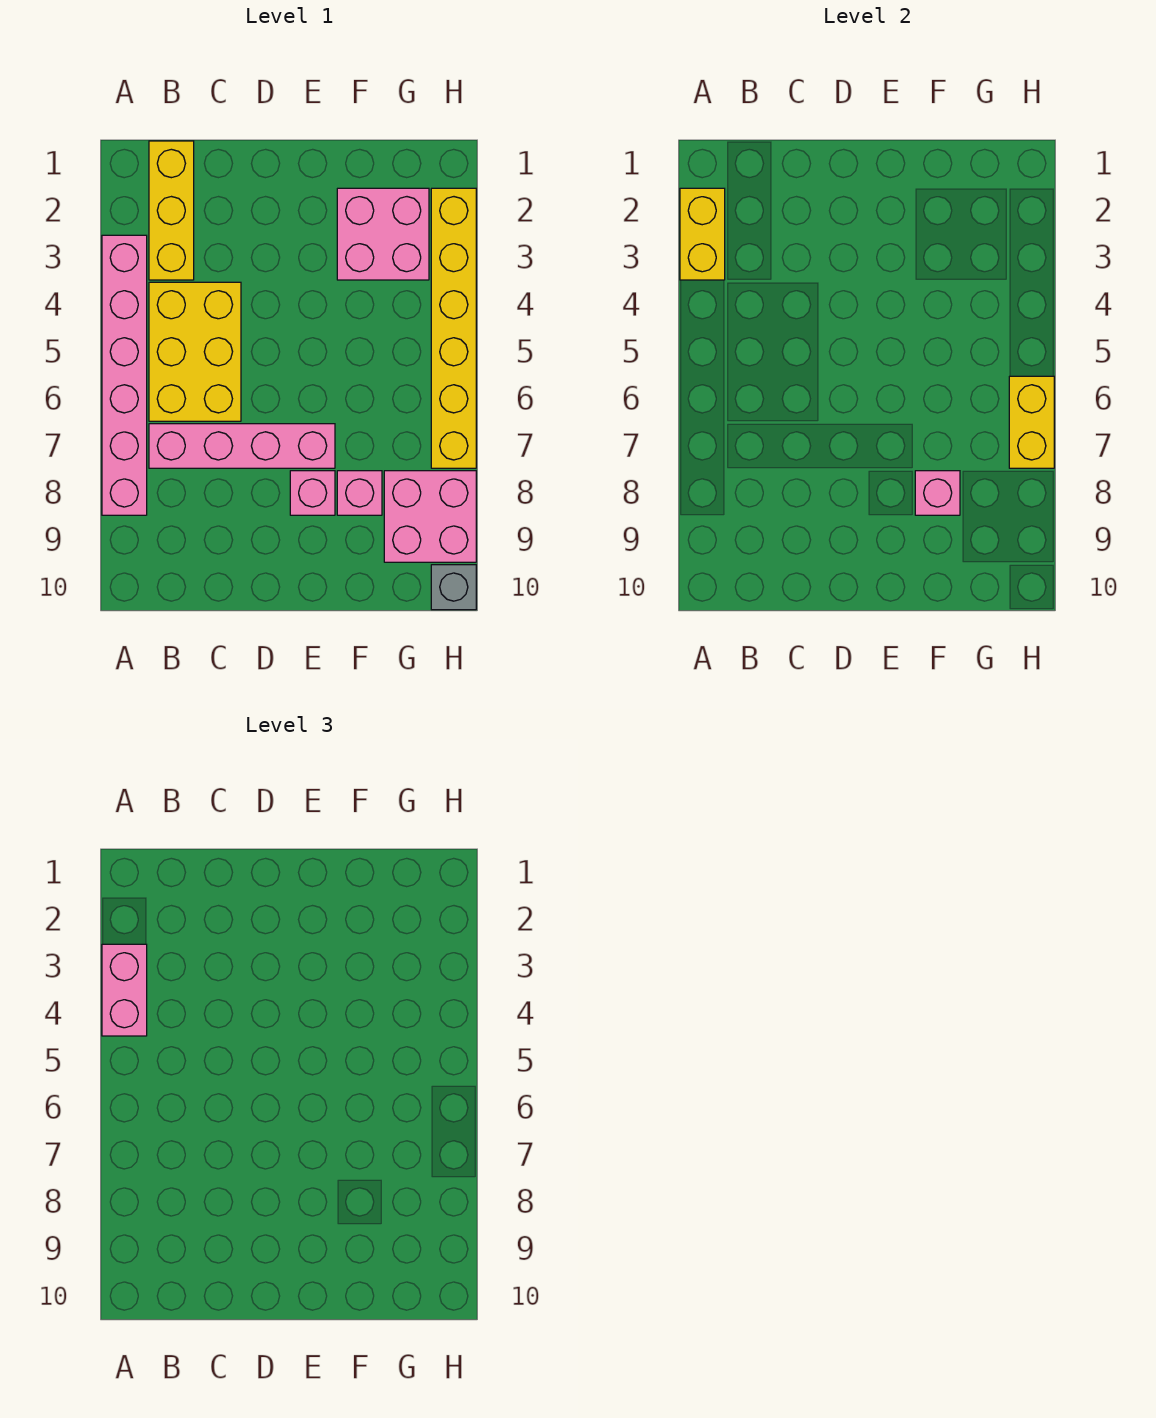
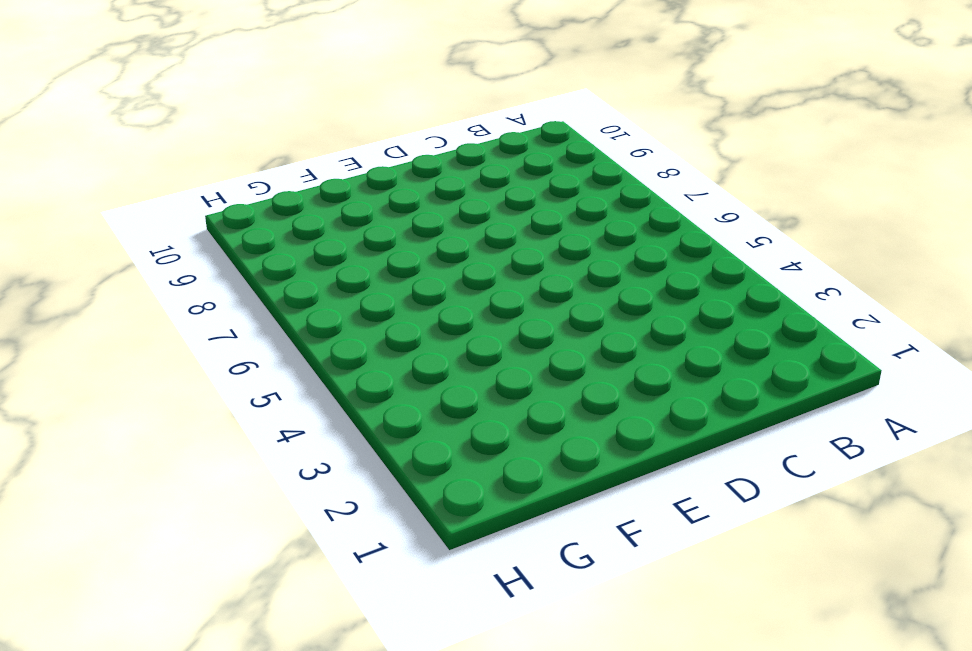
none -> pink brick A3:A8 level 1
none -> yellow brick B1:B3 level 1
none -> yellow brick B4:C6 level 1

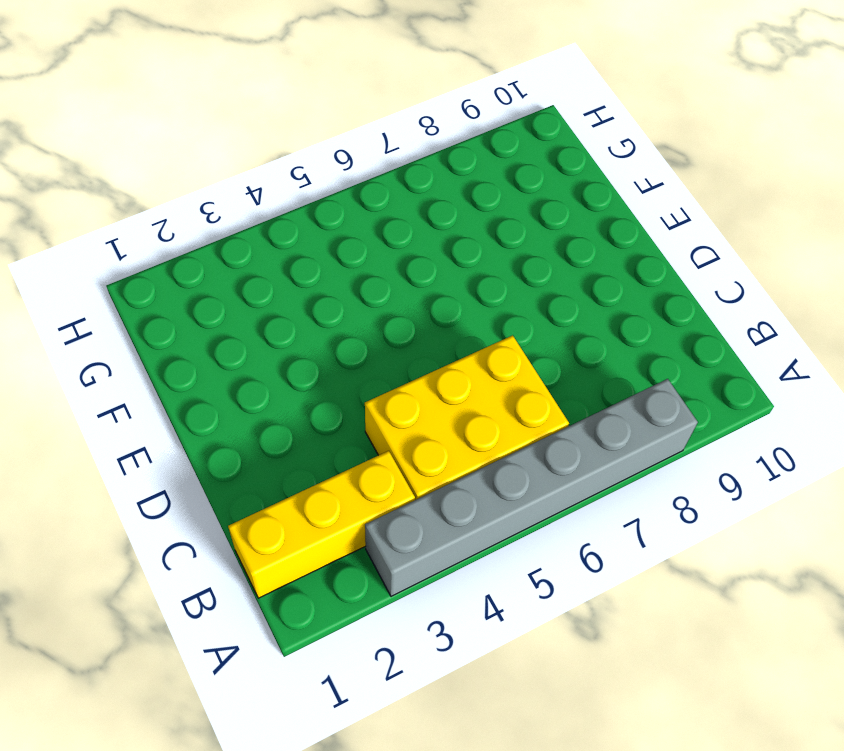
grey brick A3:A8 level 1 -> pink brick A3:A8 level 1
none -> pink brick B7:E7 level 1
none -> pink brick E8 level 1
none -> pink brick F2:G3 level 1

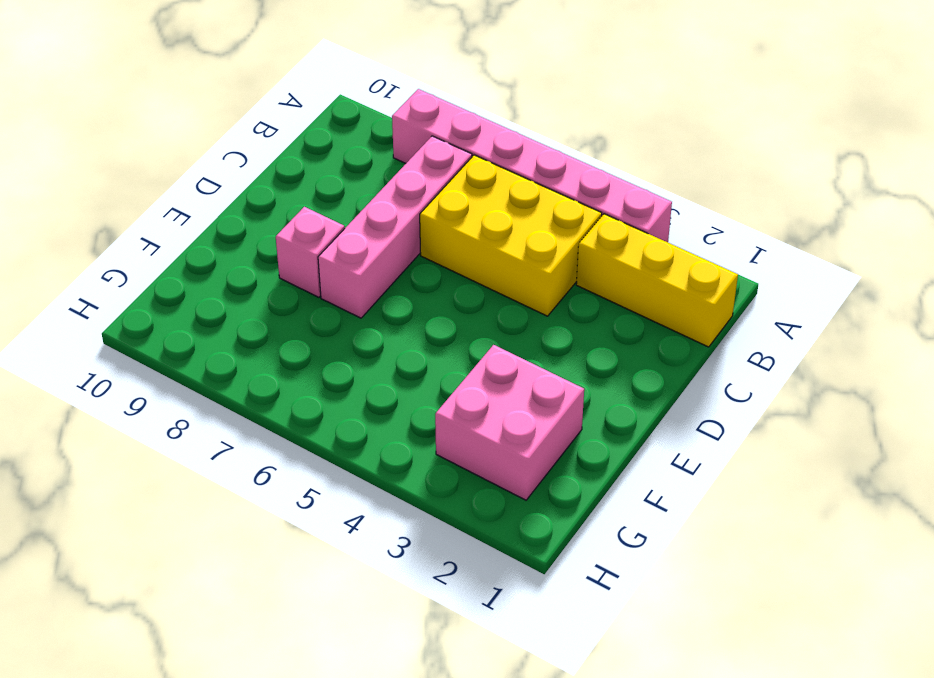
none -> pink brick F8 level 1
none -> pink brick G8:H9 level 1
none -> yellow brick H2:H7 level 1

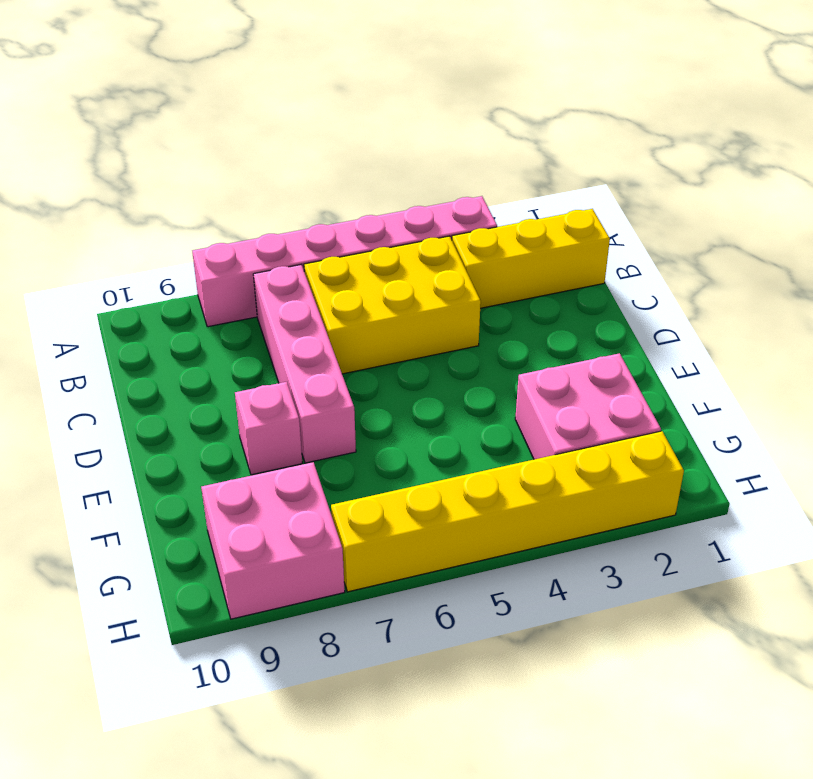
none -> pink brick F8 level 1
none -> grey brick H10 level 1
none -> yellow brick A2:A3 level 2

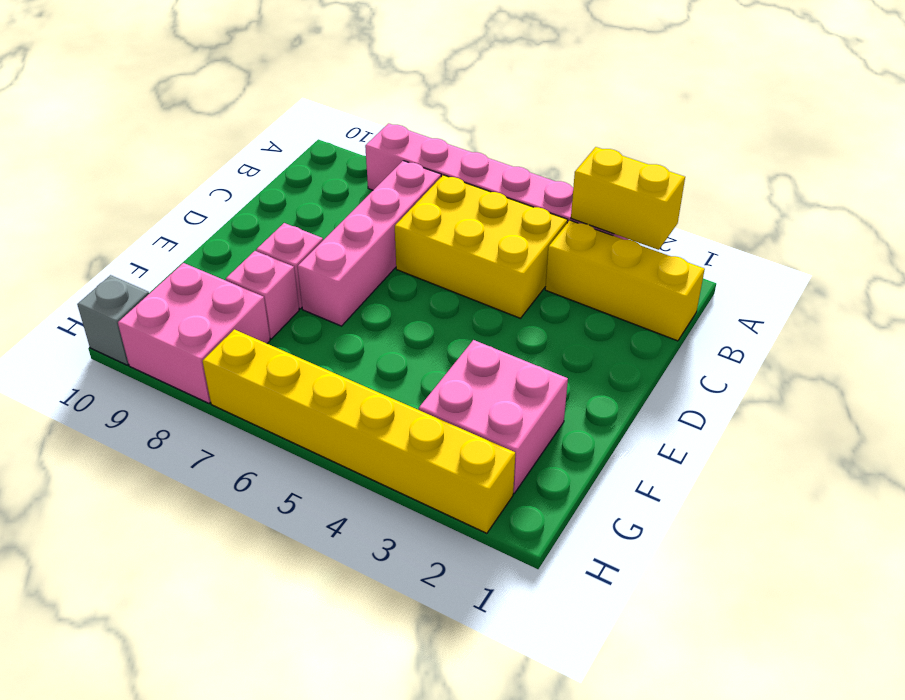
none -> pink brick F8 level 2
none -> yellow brick H6:H7 level 2
none -> pink brick A3:A4 level 3

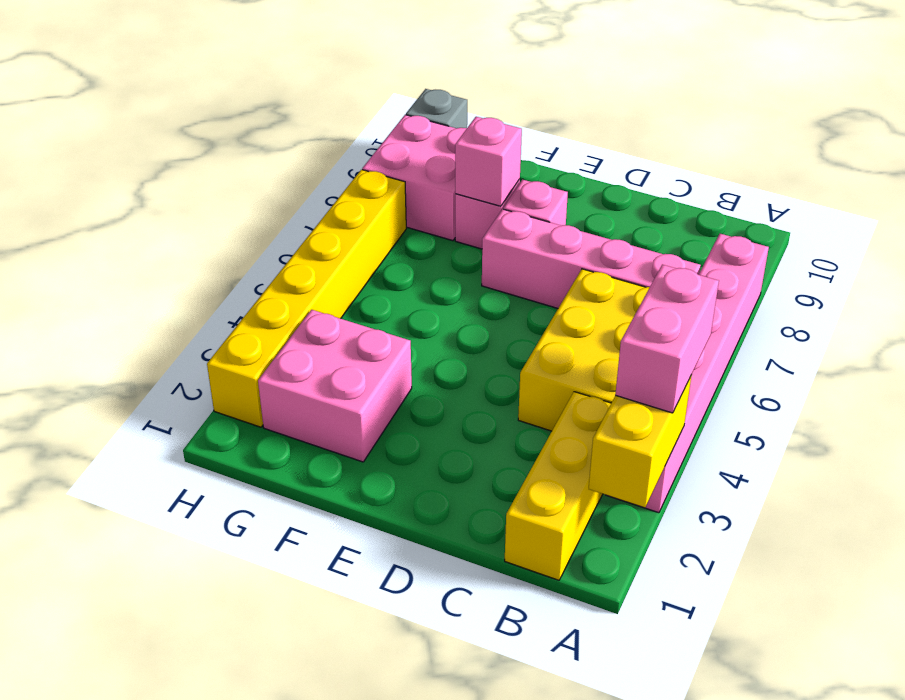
none -> yellow brick H6:H7 level 2

